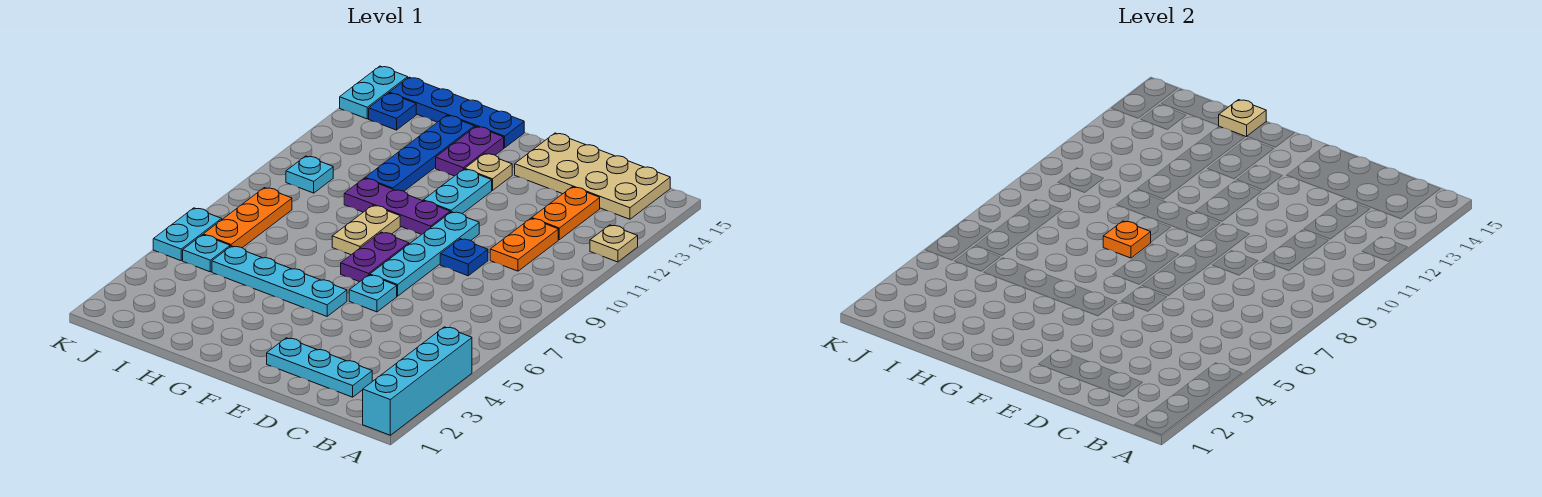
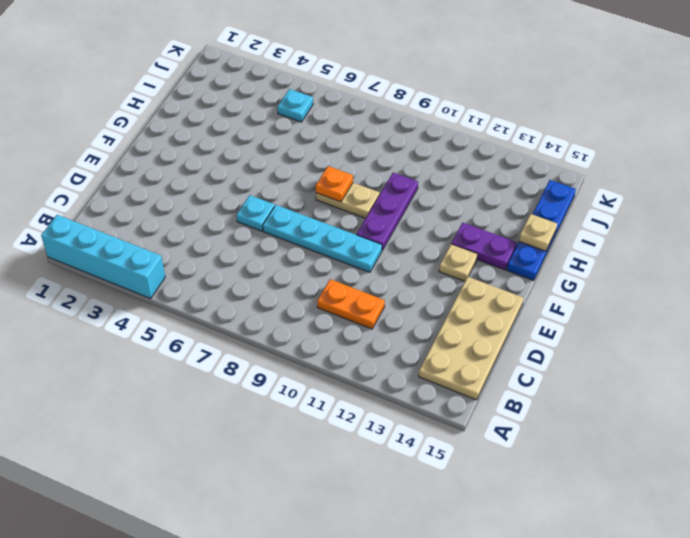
none -> tan plate A12 level 1
none -> cyan plate C2:E2 level 1
none -> orange plate C12:C13 level 1

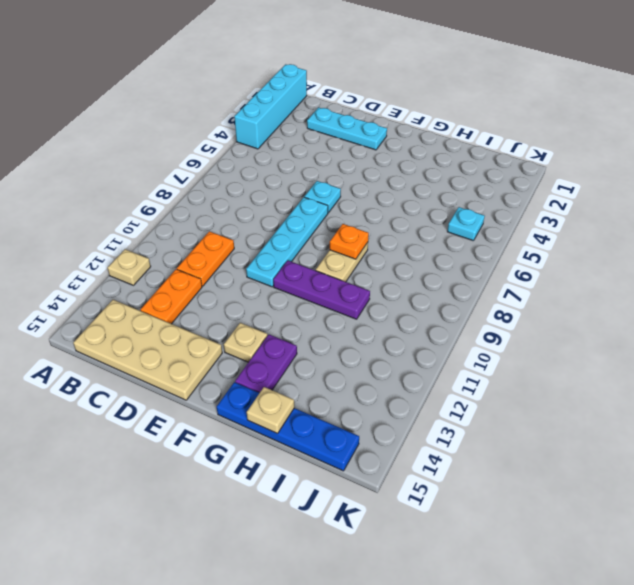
none -> blue plate D9 level 1
none -> cyan plate F5:I5 level 1
none -> purple plate F7:F8 level 1

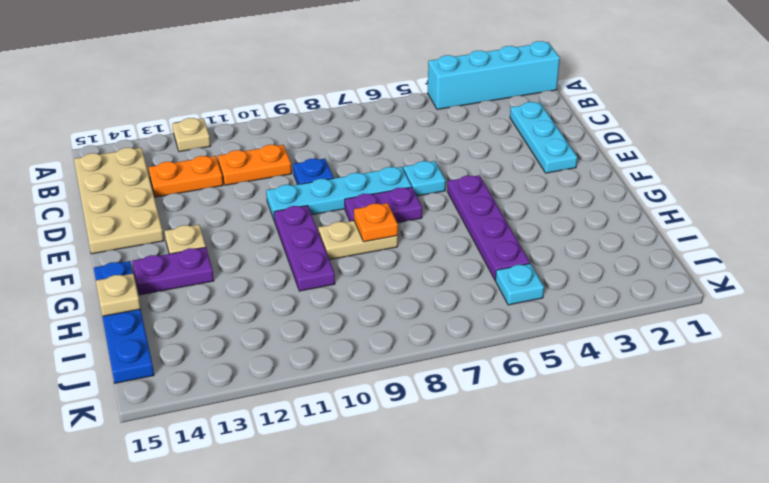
purple plate F5:I5 level 1 -> cyan plate F5:I5 level 1
none -> cyan plate F11:F12 level 1
none -> blue plate H11:H14 level 1
none -> orange plate J6:J8 level 1

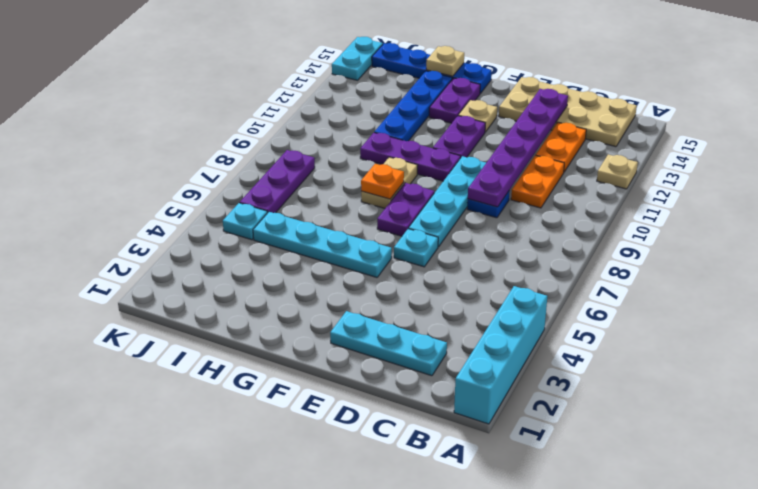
purple plate D9:D14 level 2 -> none
purple plate F11:F12 level 1 -> cyan plate F11:F12 level 1
purple plate J6:J8 level 1 -> orange plate J6:J8 level 1
none -> cyan plate J10 level 1
none -> blue plate J14 level 1
none -> cyan plate K5:K6 level 1

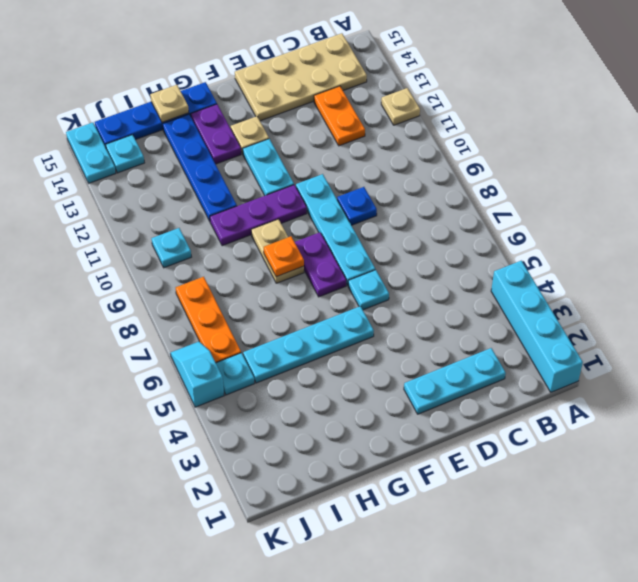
cyan plate J14 level 1 -> blue plate J14 level 1
cyan slope K5:K6 level 1 top 5 -> cyan plate K5:K6 level 1
none -> orange plate C10:C11 level 1

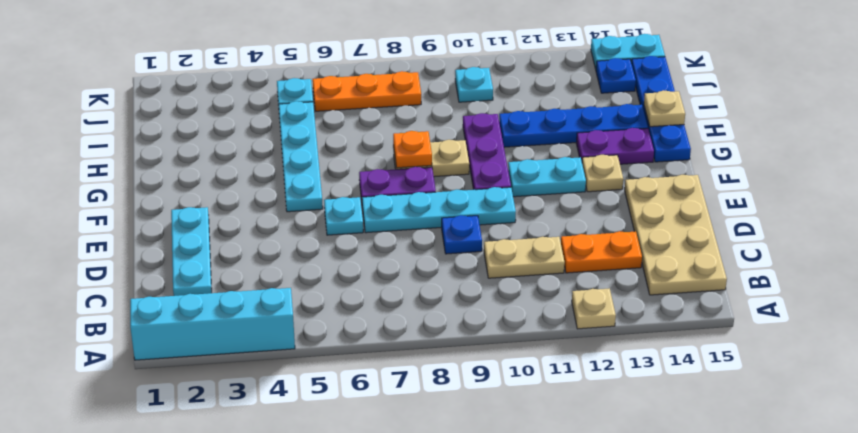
tan plate C10:C11 level 1 -> orange plate C10:C11 level 1
none -> cyan plate K5:K6 level 1

